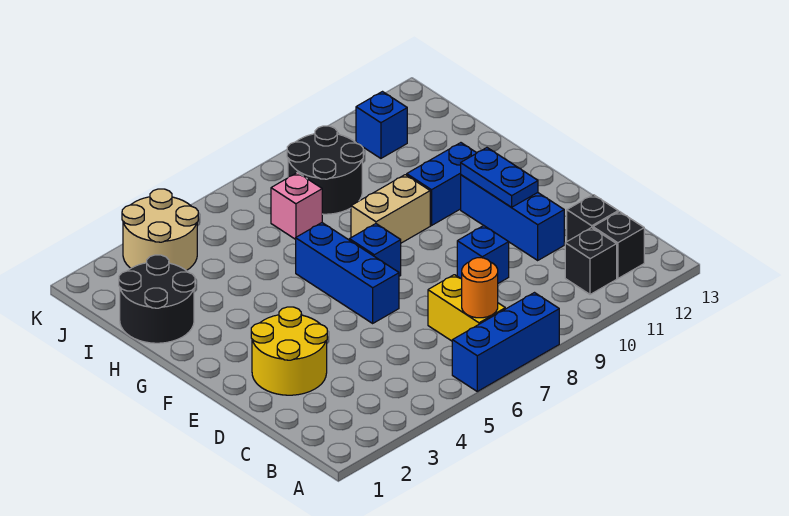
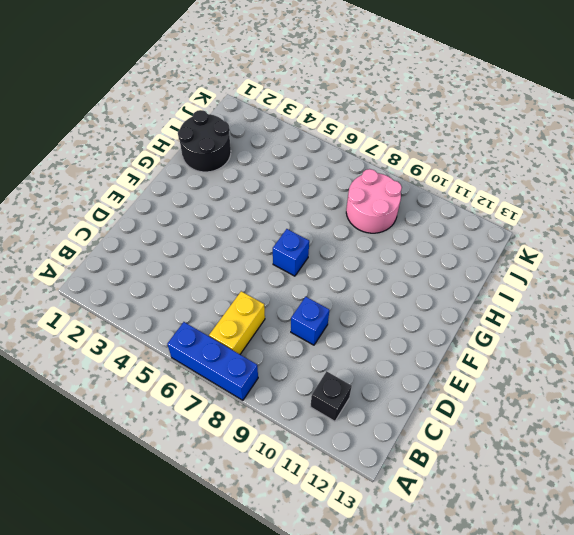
pink round brick I8:J9 level 1 -> black round brick I8:J9 level 1
none -> black brick B12 level 1
none -> black brick C12 level 1
none -> yellow round brick D2:E3 level 1

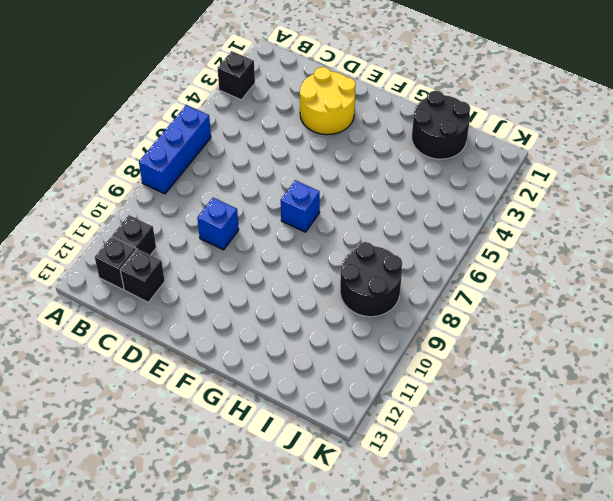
black brick A3 level 1 -> none
none -> yellow brick B7:C7 level 1
none -> blue brick D11:F11 level 1
none -> blue brick E6:G6 level 1

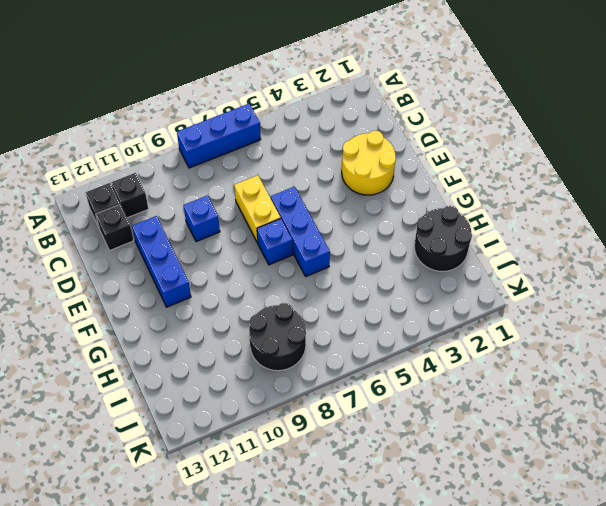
yellow brick D7:E7 level 1 -> yellow brick B7:C7 level 1
none -> tan brick G8:G9 level 1
none -> blue brick G10:G11 level 1
none -> pink brick I7 level 1

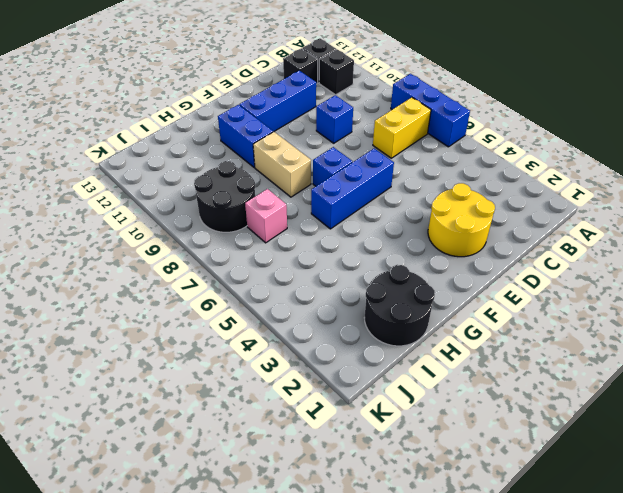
none -> tan round brick J3:K4 level 1
none -> blue brick J11 level 1
none -> orange round brick B7 level 2

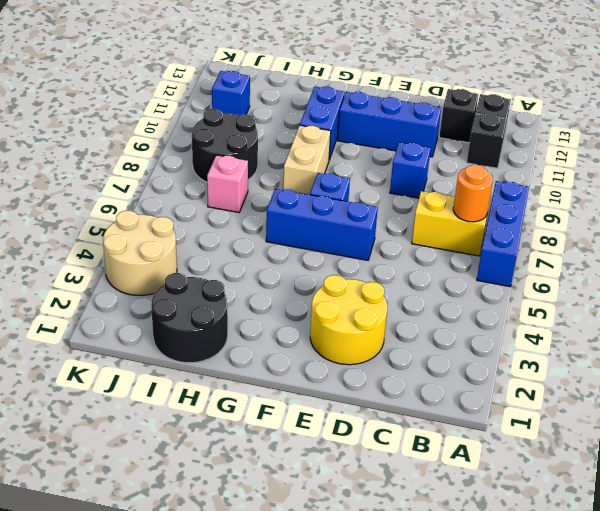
none -> blue plate E11:F11 level 2

